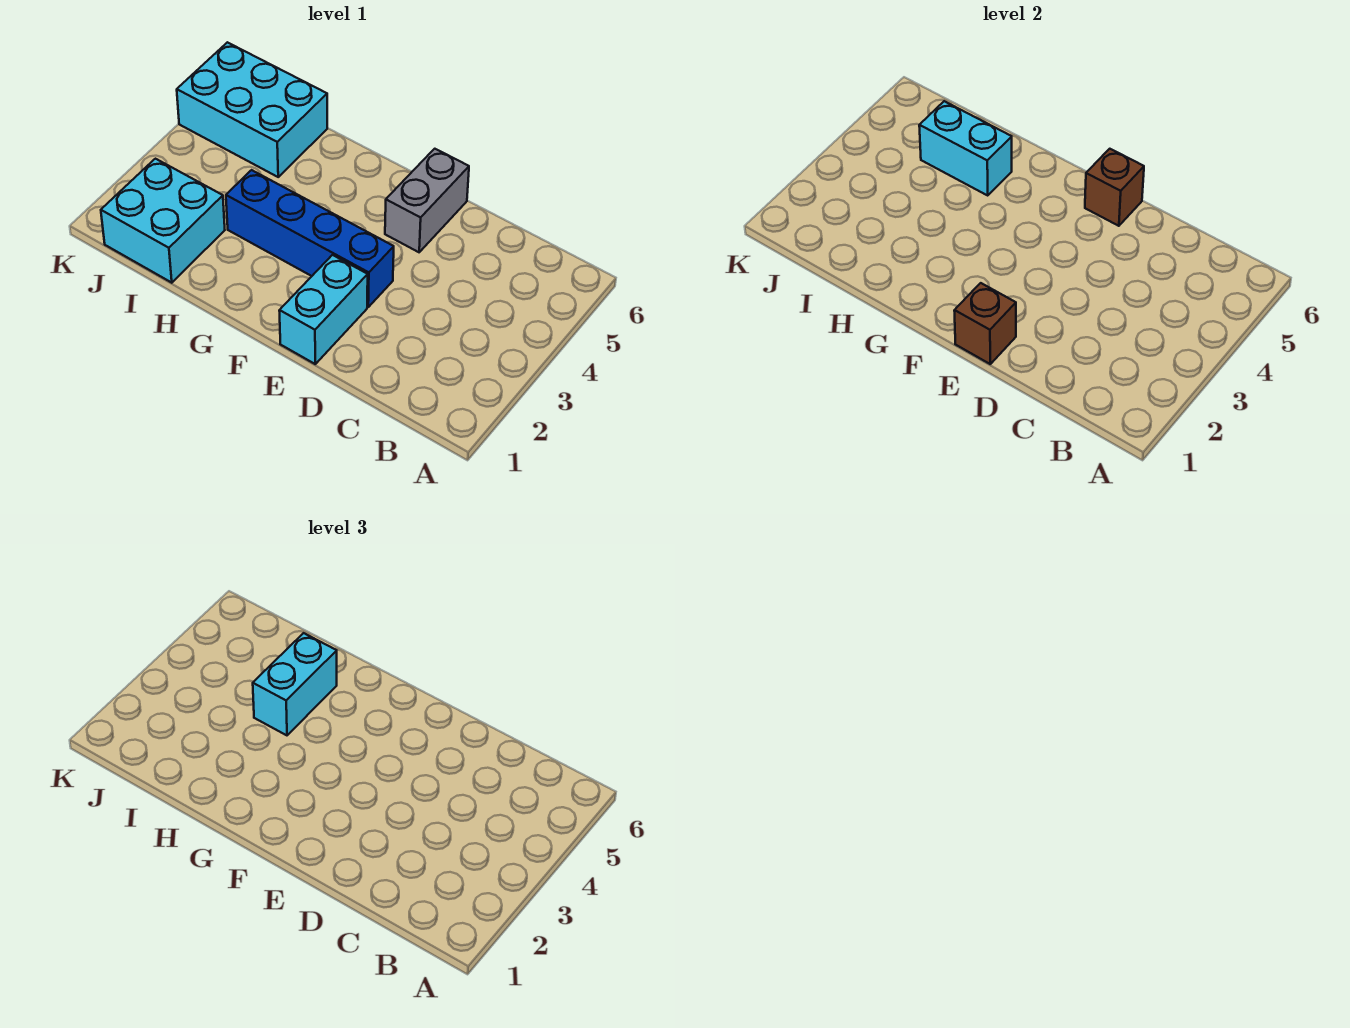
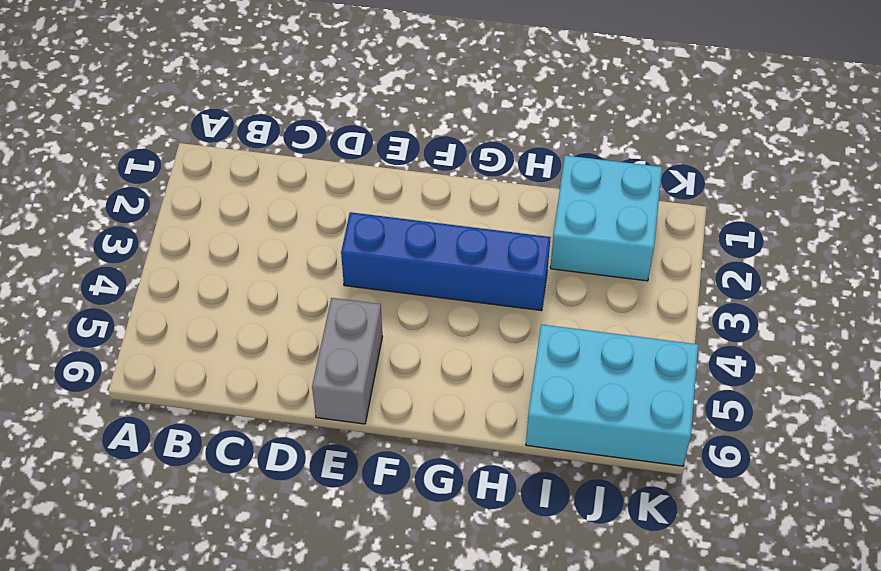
none -> cyan brick E1:E2 level 1
none -> brown brick E1 level 2

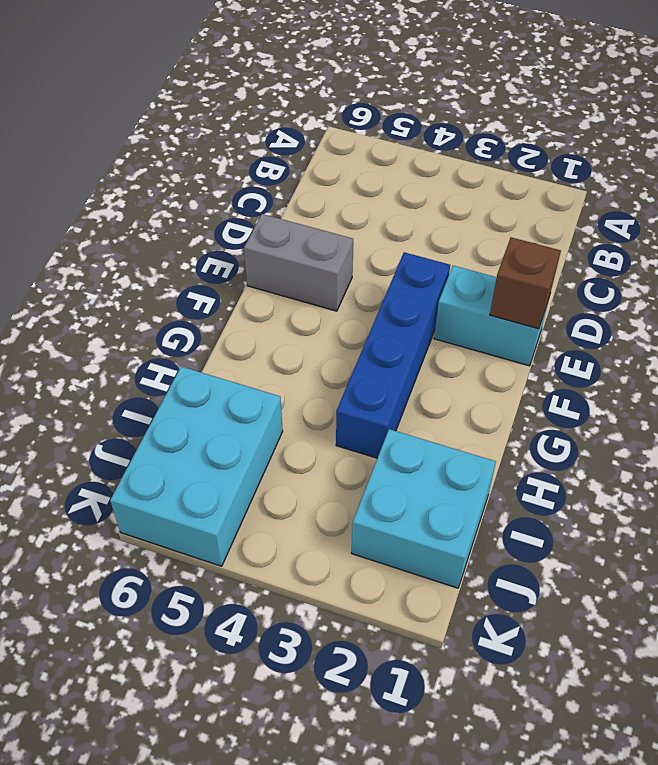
none -> brown brick E6 level 2
none -> cyan brick H5:I5 level 2

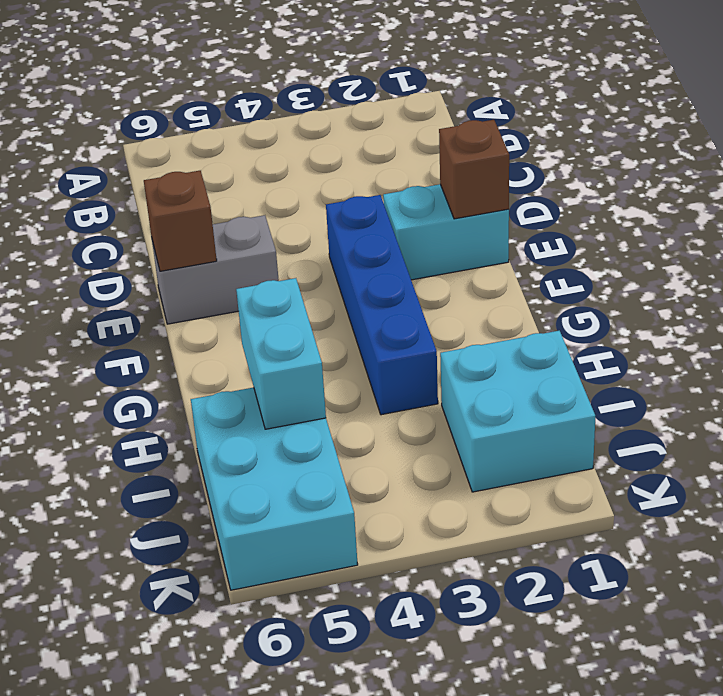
none -> cyan brick H4:H5 level 3

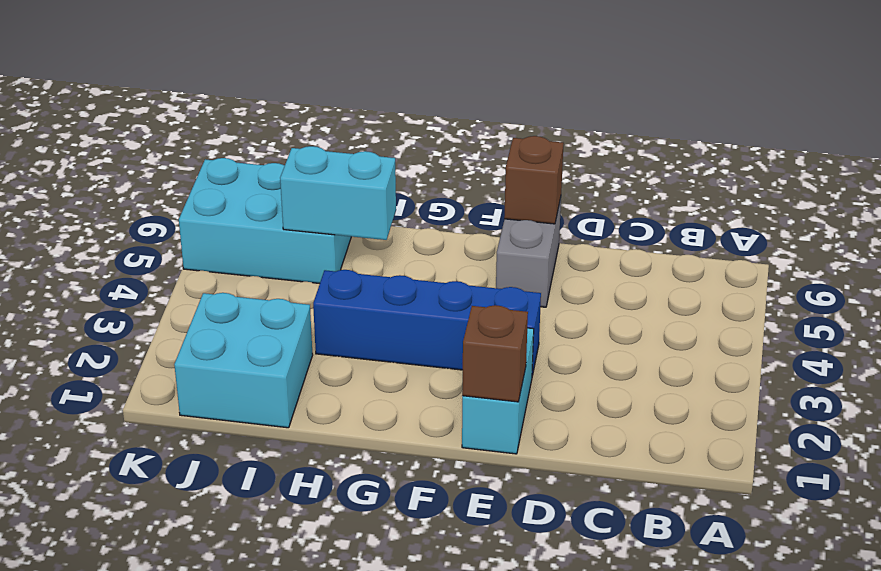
none -> cyan brick H4:H5 level 3

